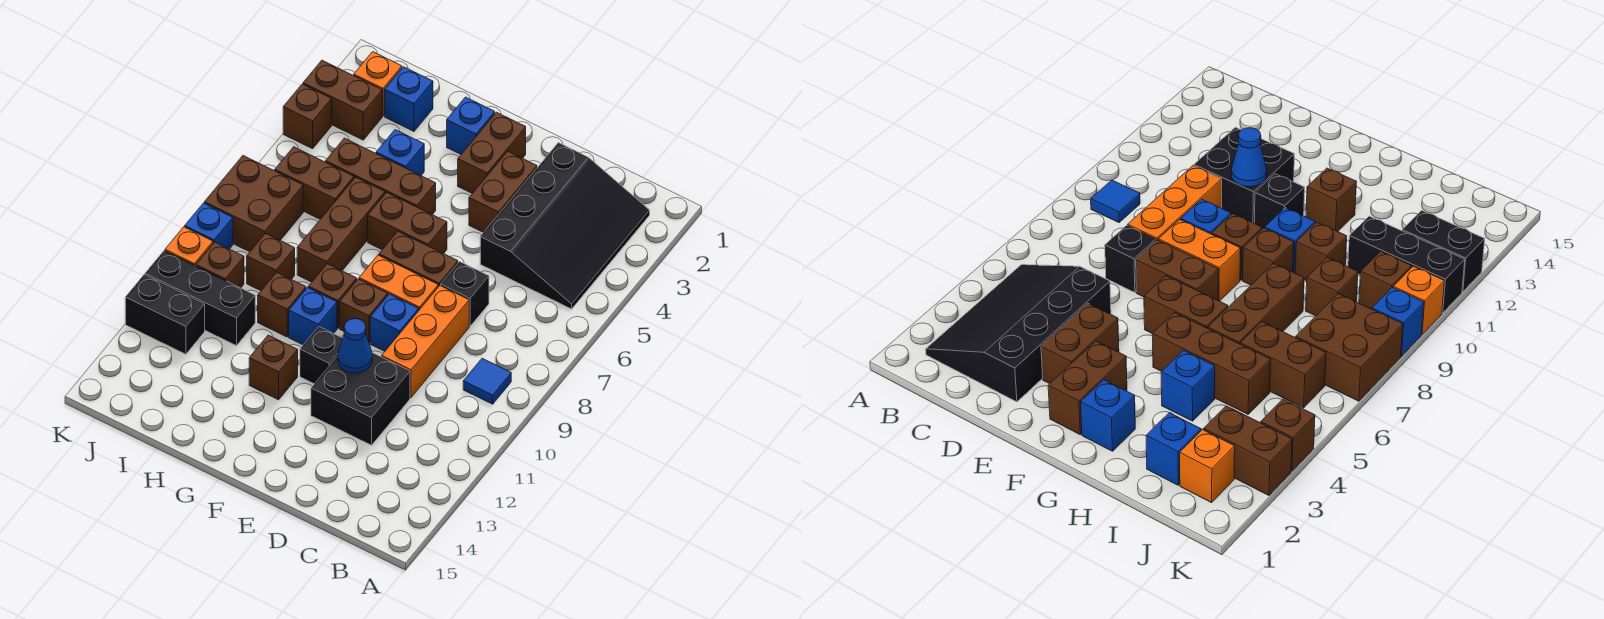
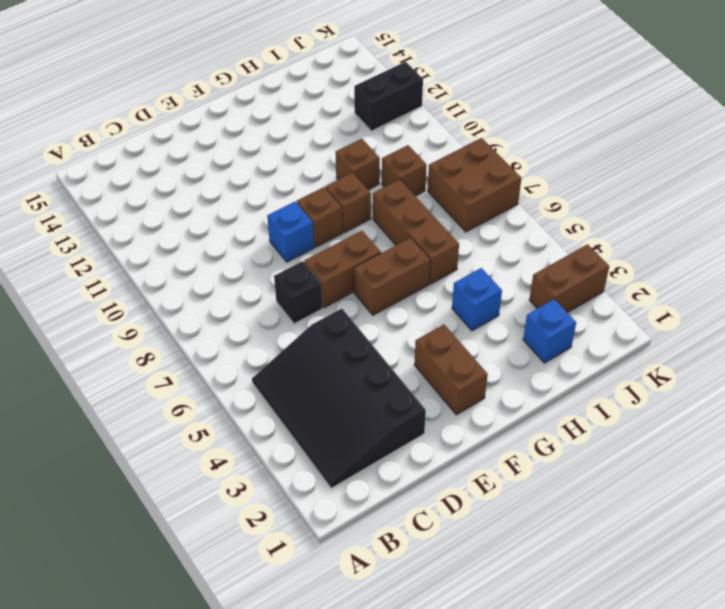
none -> blue tile B9 level 1
none -> orange brick D8:D10 level 1
none -> black brick D11:E12 level 1
none -> brown brick E3:E4 level 1

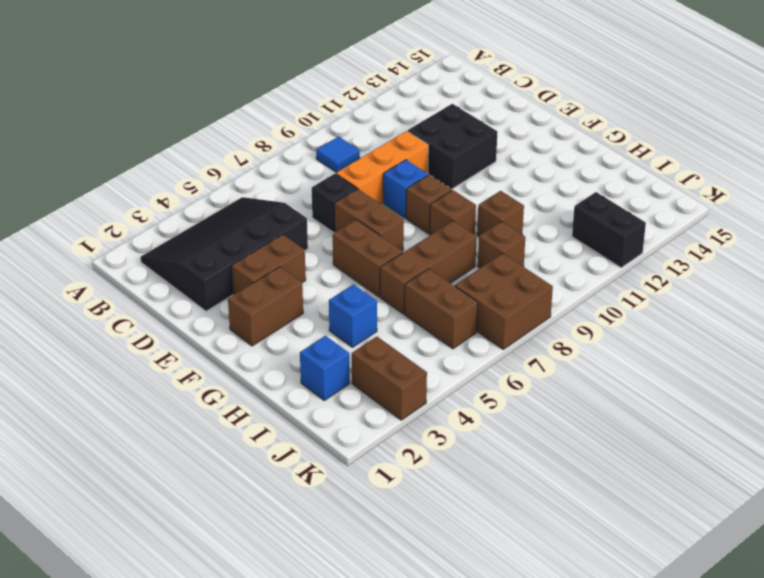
none -> orange brick E8:F8 level 1
none -> black brick F11 level 1
none -> blue brick G2 level 1
none -> brown brick G5:I5 level 1

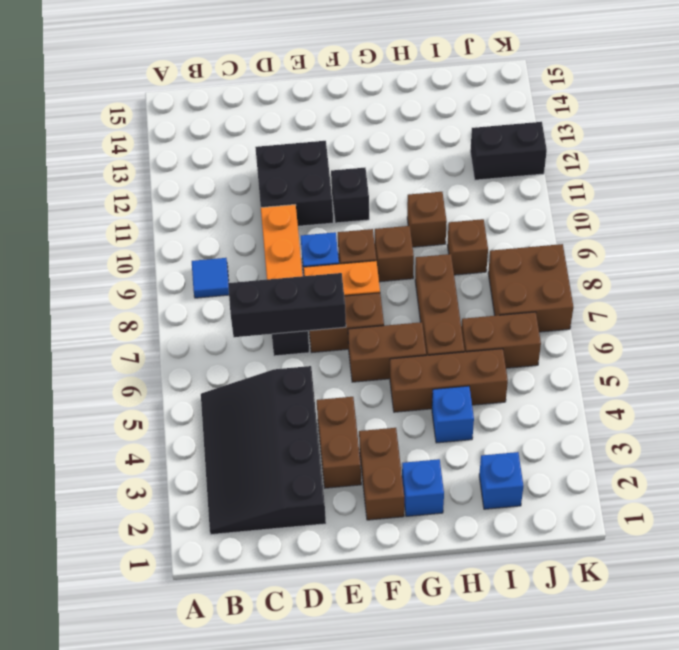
black brick C7:E7 level 2 -> black brick I11:K11 level 1
none -> blue brick G10 level 1
none -> brown brick G12 level 1
none -> orange brick J2 level 1
none -> brown brick J3:K3 level 1

